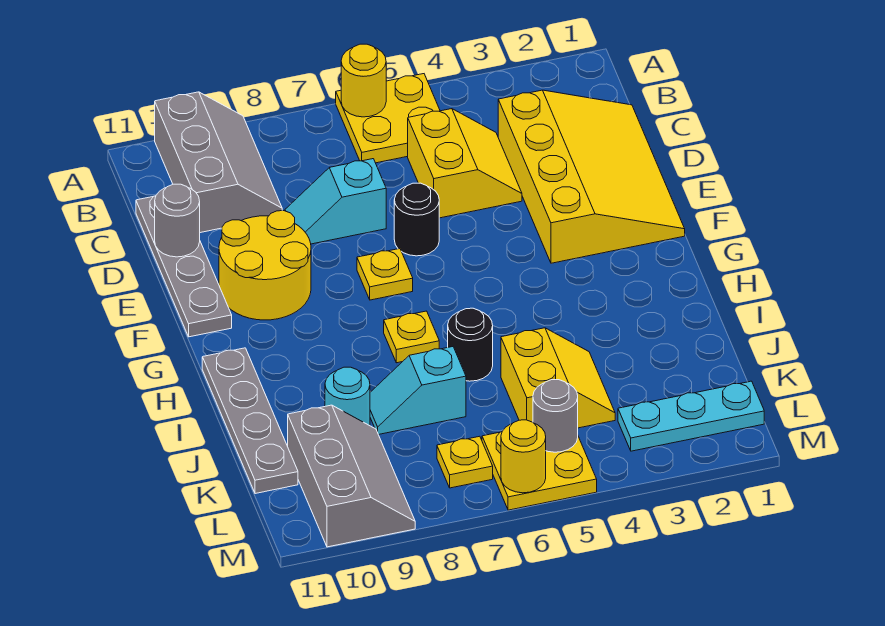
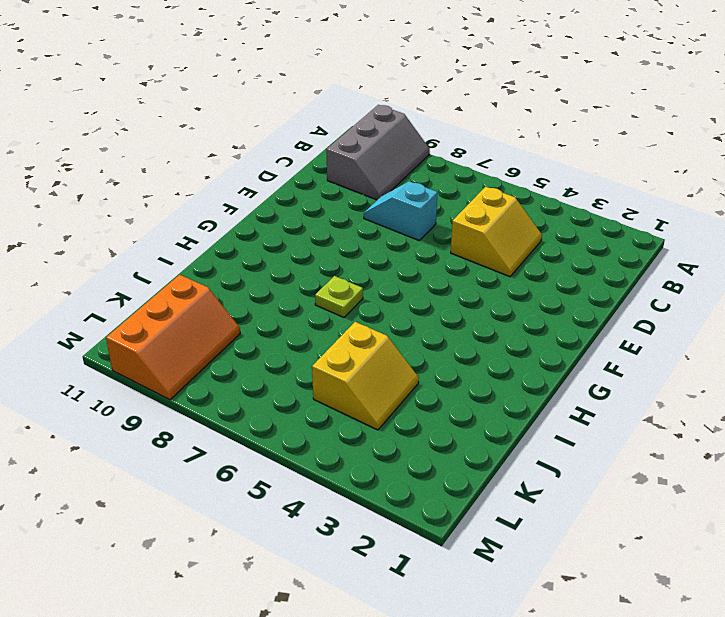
lime plate H7 level 1 -> yellow plate H7 level 1
orange slope K9:M10 level 1 top 10 -> grey slope K9:M10 level 1 top 10
none -> yellow plate A5:B6 level 1
none -> yellow slope C1:F3 level 1 top 3
none -> grey plate C11:F11 level 1

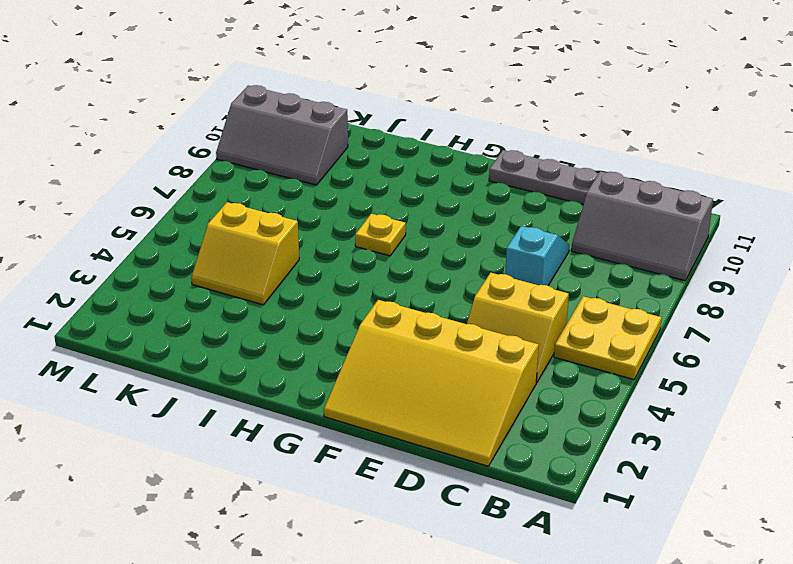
none -> black round brick E6 level 1
none -> yellow round brick E9:F10 level 1
none -> yellow plate F7 level 1

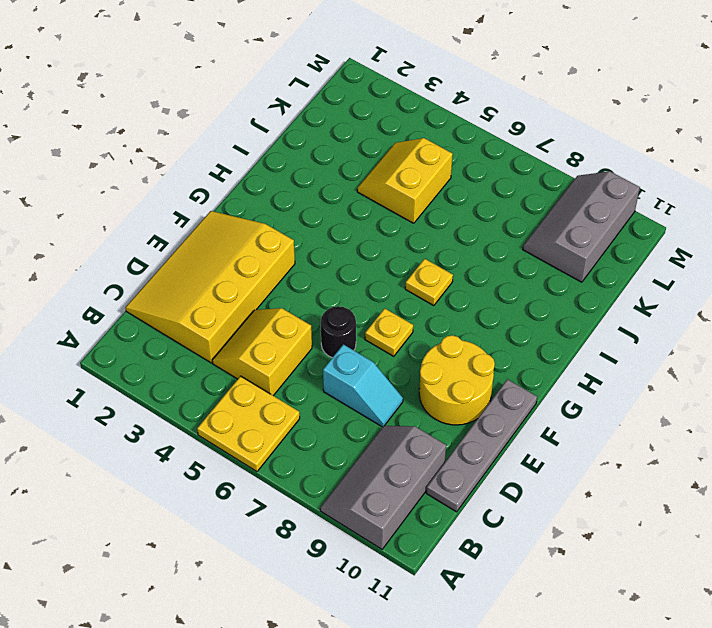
none -> grey plate H11:K11 level 1
none -> black round brick I6 level 1
none -> cyan slope J7:J8 level 1 top 7

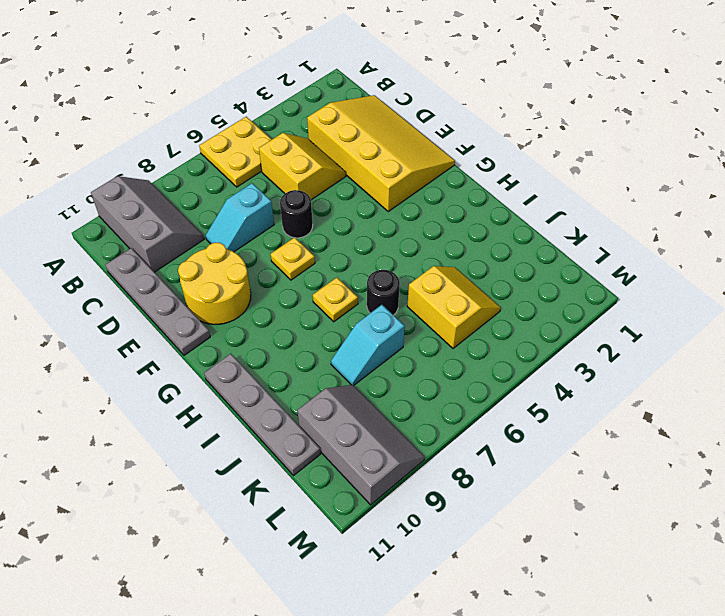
none -> cyan round brick J9 level 1
none -> cyan plate L1:L3 level 1
none -> yellow plate L5:M6 level 1

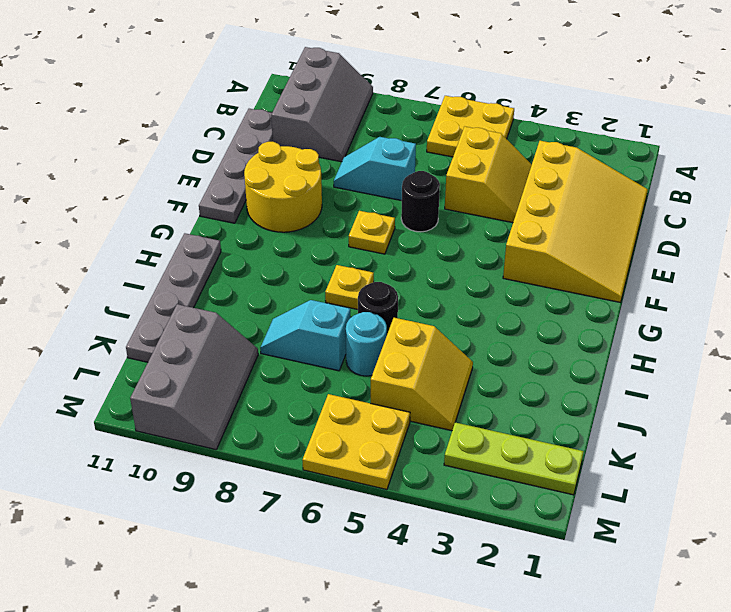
cyan round brick J6 level 1 -> cyan round brick J9 level 1
lime plate L1:L3 level 1 -> cyan plate L1:L3 level 1
none -> yellow plate L7 level 1
none -> yellow round brick A6 level 2
none -> grey round brick D11 level 2

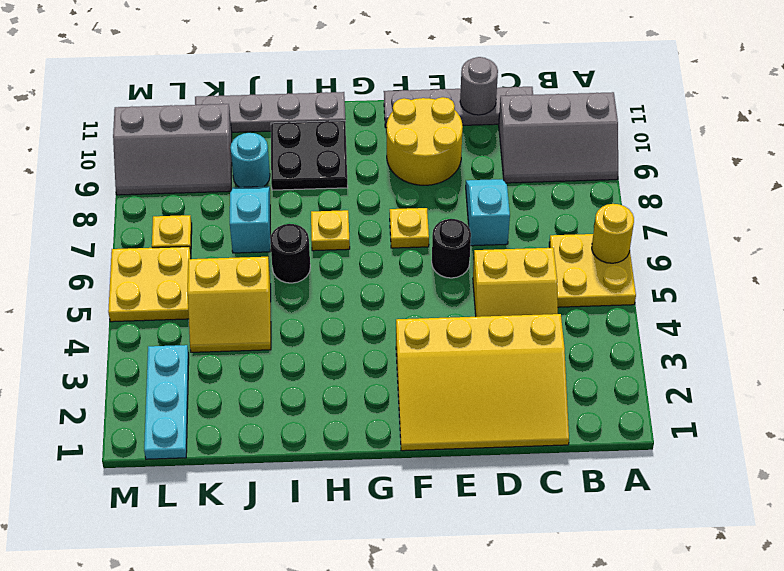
black plate H9:I10 level 1 -> none
none -> grey round brick L5 level 2
none -> yellow round brick M6 level 2

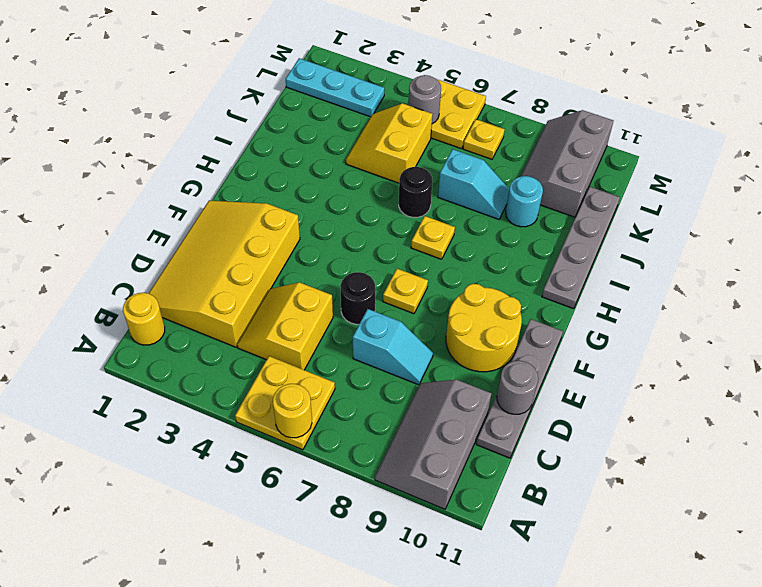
yellow round brick B1 level 1 -> yellow round brick M6 level 2

